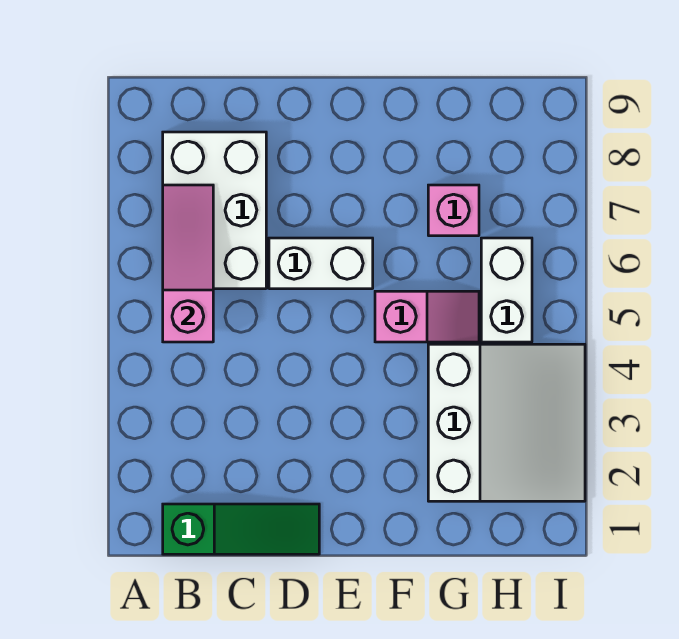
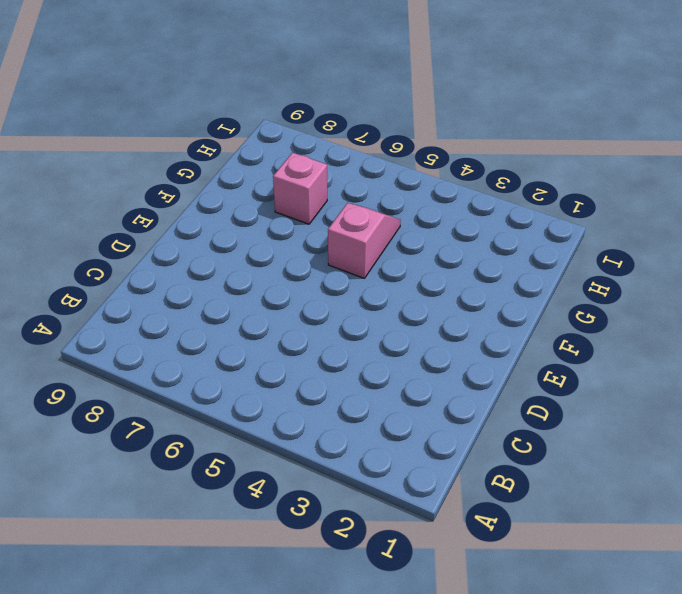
none -> green slope B1:D1 level 1 top B
none -> white brick B6:C8 level 1

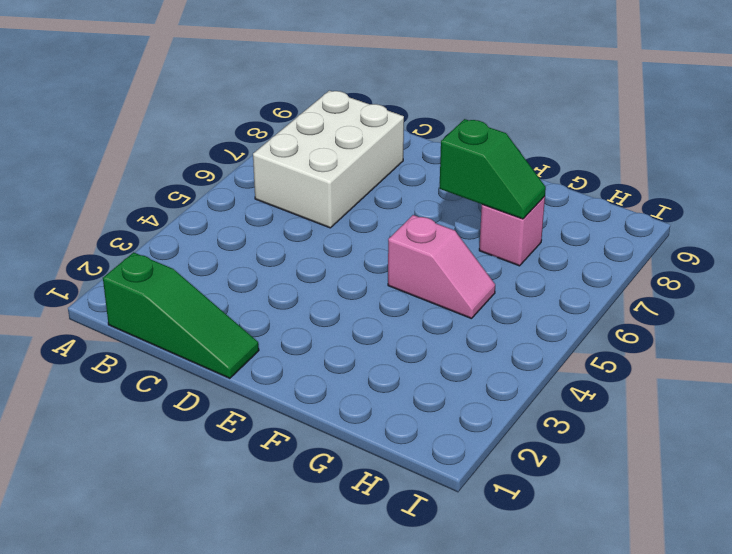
green slope F7:G7 level 2 top F -> none
none -> white brick D6:E6 level 1
none -> white slope G2:I4 level 1 top G

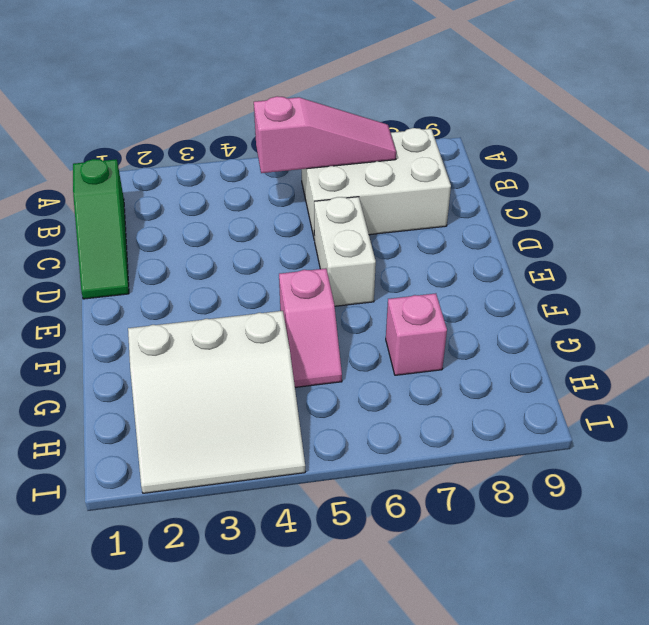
none -> white brick H5:H6 level 1

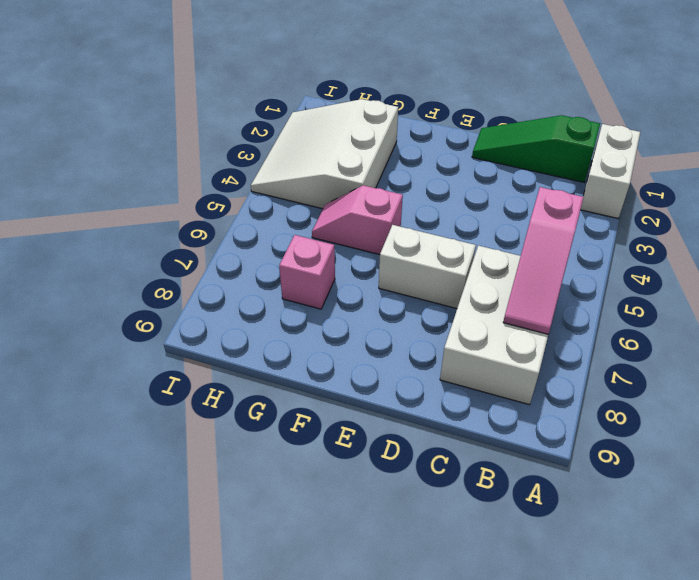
white brick A1:A2 level 1 -> white brick H5:H6 level 1

